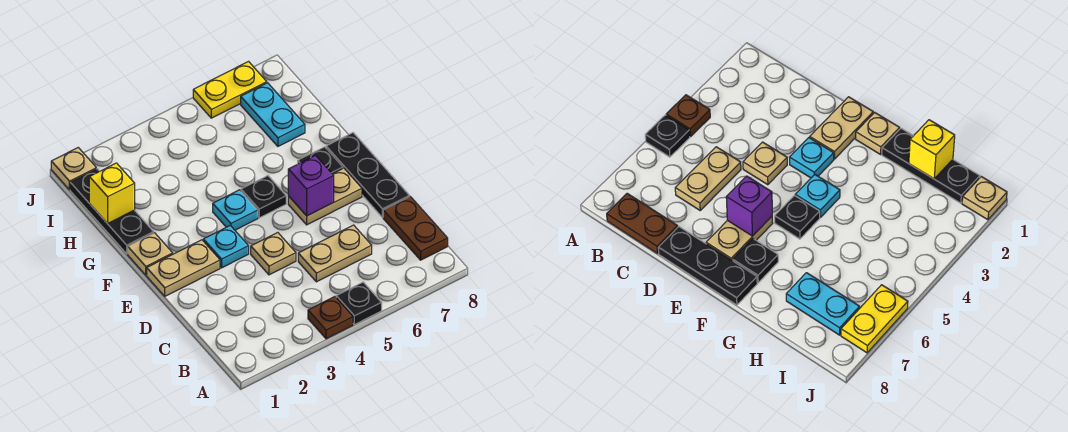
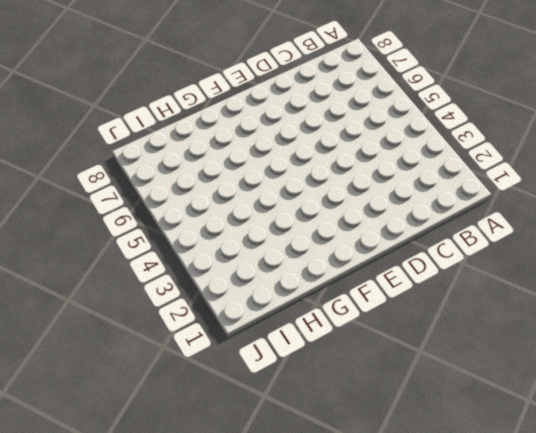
none -> brown plate A4 level 1
none -> black plate A5 level 1
none -> brown plate B8:C8 level 1

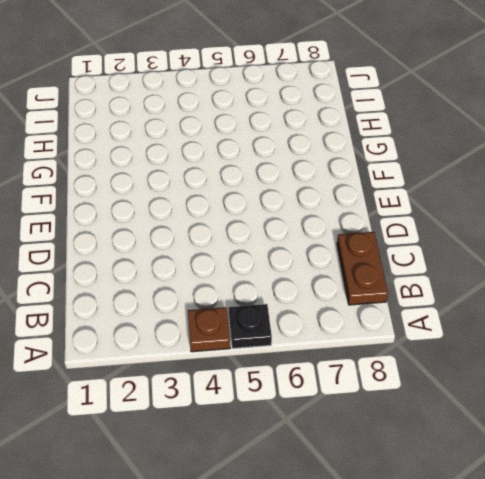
none -> tan plate C5:C6 level 1
none -> tan plate D4 level 1
none -> black plate D8:F8 level 1

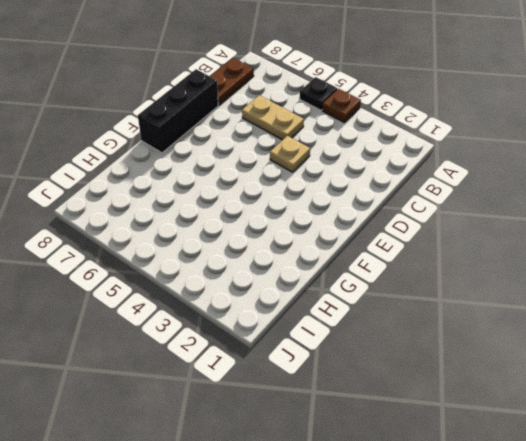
black brick D8:F8 level 1 -> black plate D8:F8 level 1
none -> tan plate E1:E2 level 1
none -> cyan plate E3 level 1
none -> tan plate E6:E7 level 1

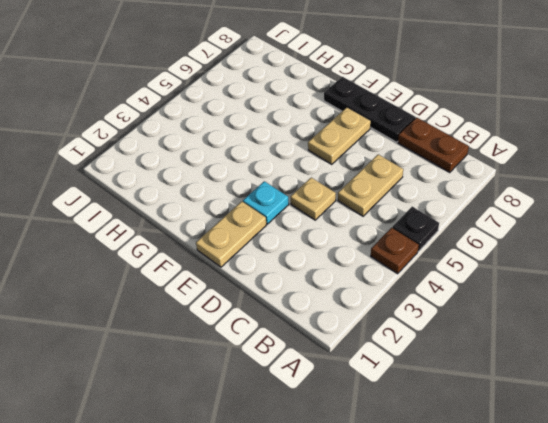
none -> tan plate F1 level 1
none -> cyan plate F4 level 1
none -> black plate F5 level 1

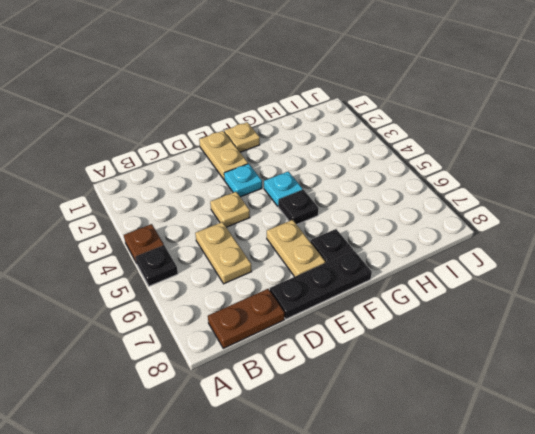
none -> black plate G1:I1 level 1
none -> cyan plate H7:I7 level 1
none -> tan plate J1 level 1

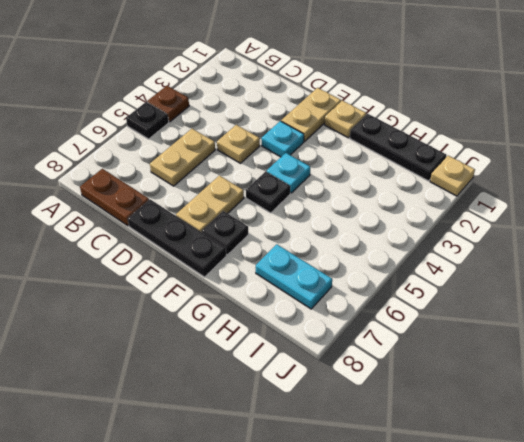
none -> yellow plate J6:J7 level 1
none -> purple brick E6 level 2
none -> yellow brick H1 level 2

